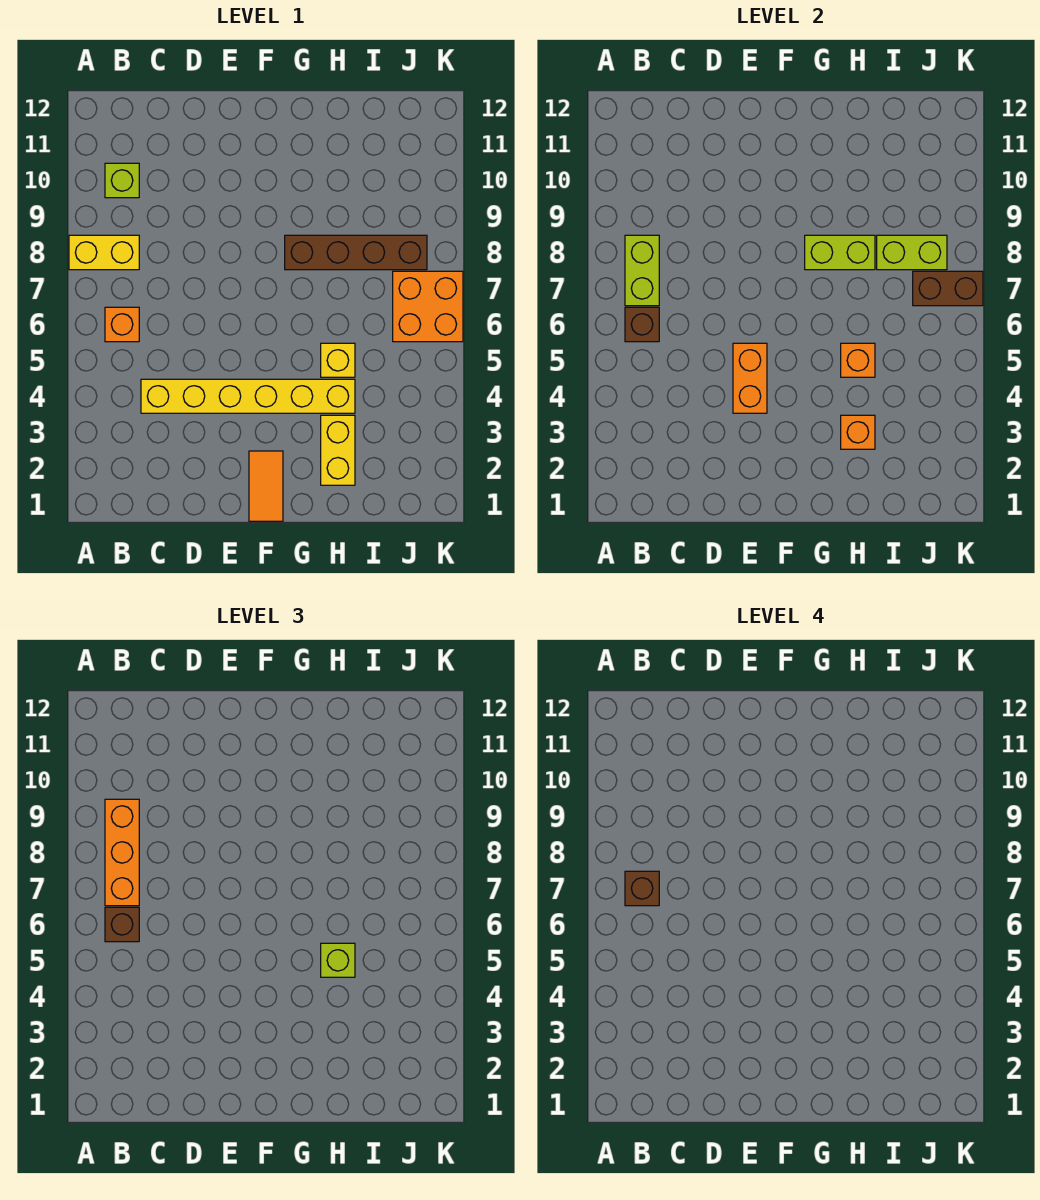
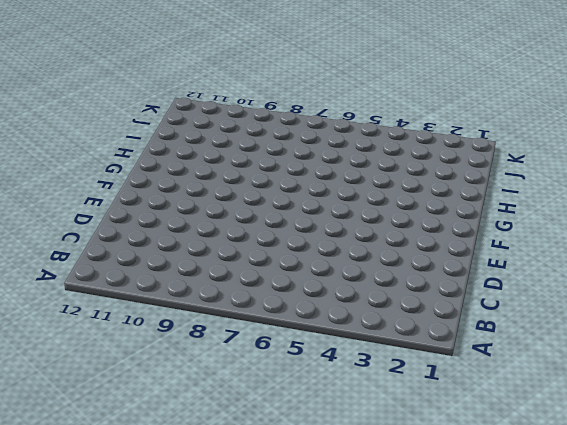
none -> yellow brick A8:B8 level 1
none -> orange brick B6 level 1
none -> lime brick B10 level 1

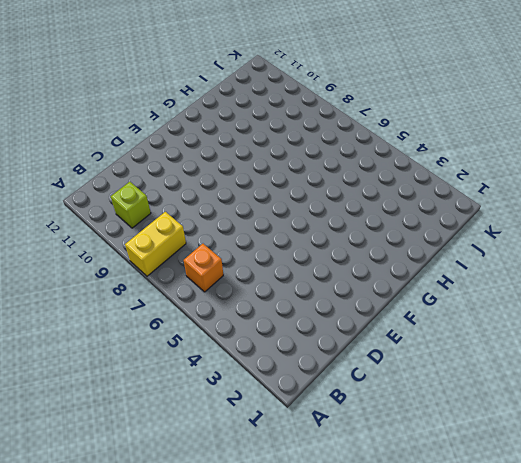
none -> yellow brick C4:H4 level 1
none -> orange tile F1:F2 level 1
none -> brown brick G8:J8 level 1

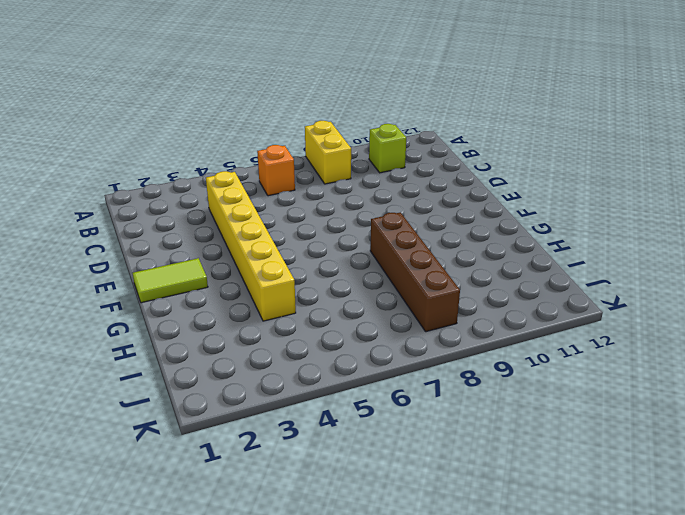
lime tile F1:F2 level 1 -> orange tile F1:F2 level 1
none -> yellow brick H2:H3 level 1
none -> yellow brick H5 level 1
none -> orange brick J6:K7 level 1

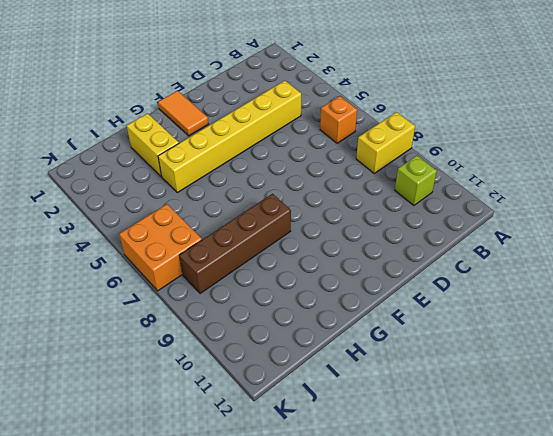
none -> yellow brick H5 level 1
none -> brown brick B6 level 2
none -> lime brick B7:B8 level 2

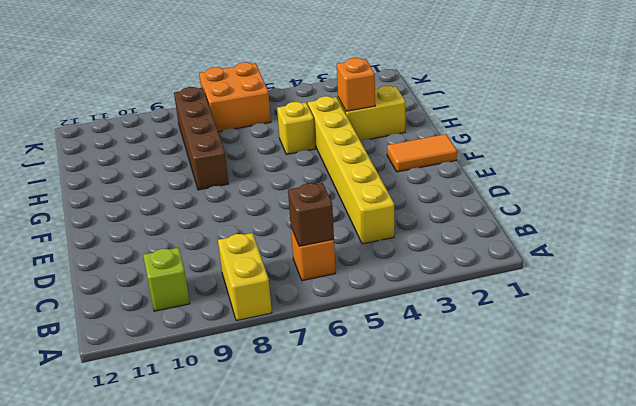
none -> lime brick B7:B8 level 2
none -> orange brick E4:E5 level 2
none -> lime brick G8:H8 level 2

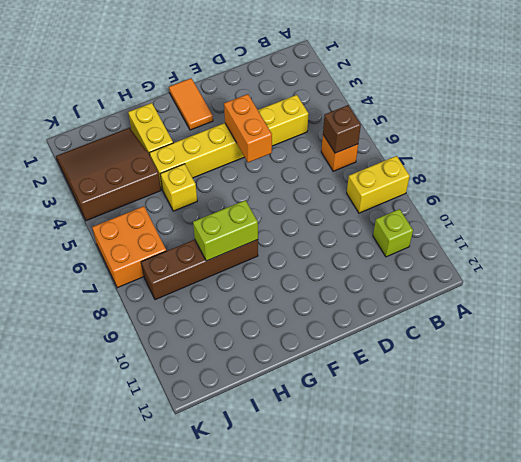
brown slope I2:K4 level 1 top 4 -> none
none -> lime brick B7:B8 level 2
none -> orange brick H3 level 2
none -> orange brick H5 level 2

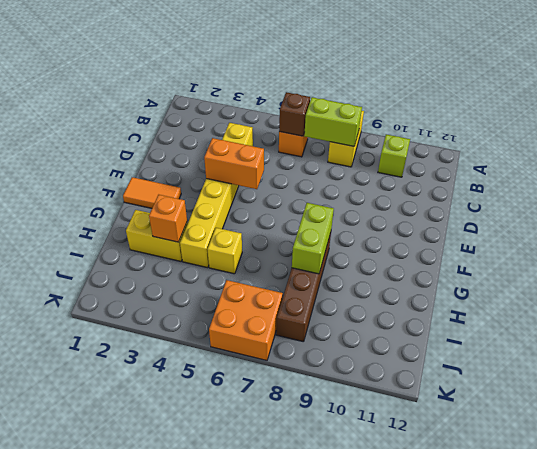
none -> orange brick H5 level 2
none -> lime brick I8:J8 level 2
none -> brown brick J7:K7 level 2

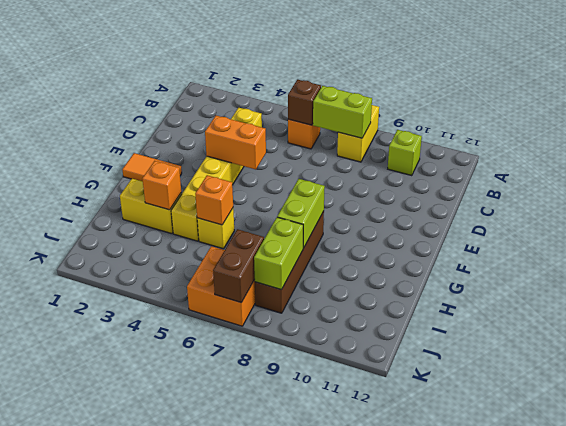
none -> brown brick B6 level 3
none -> orange brick B7:B9 level 3
none -> lime brick H5 level 3

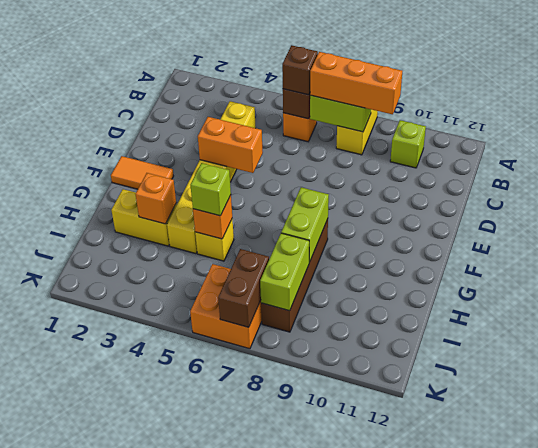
none -> brown brick B7 level 4

